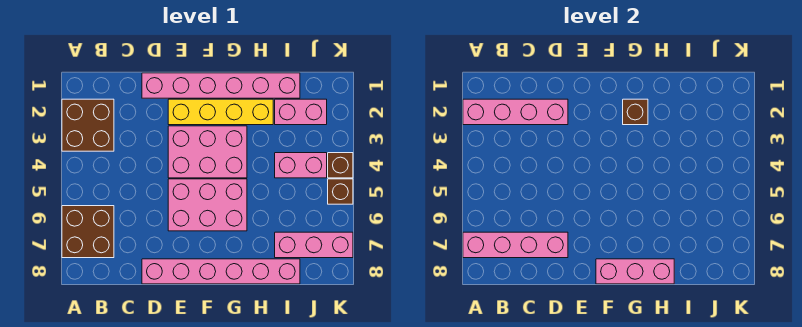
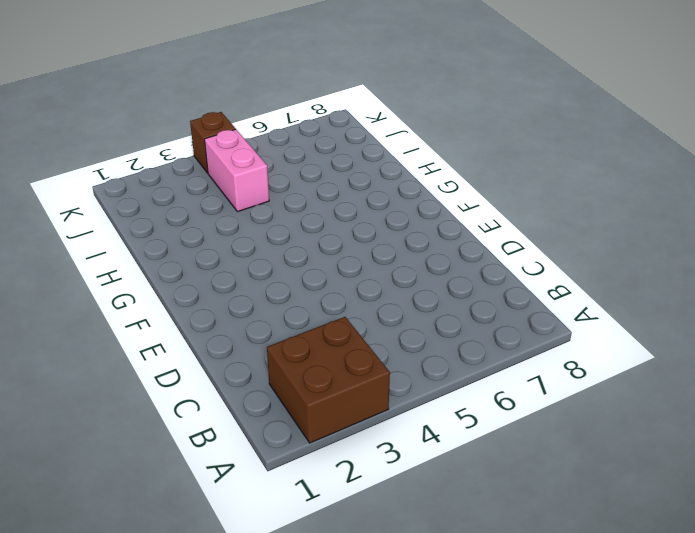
none -> brown brick A6:B7 level 1
none -> pink brick D1:I1 level 1
none -> pink brick D8:I8 level 1

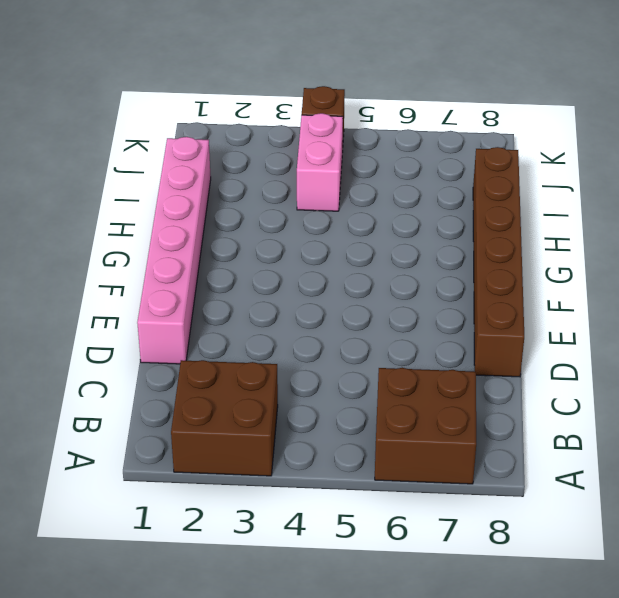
brown brick D8:I8 level 1 -> pink brick D8:I8 level 1
none -> yellow brick E2:H2 level 1
none -> pink brick E3:G4 level 1
none -> pink brick E5:G6 level 1

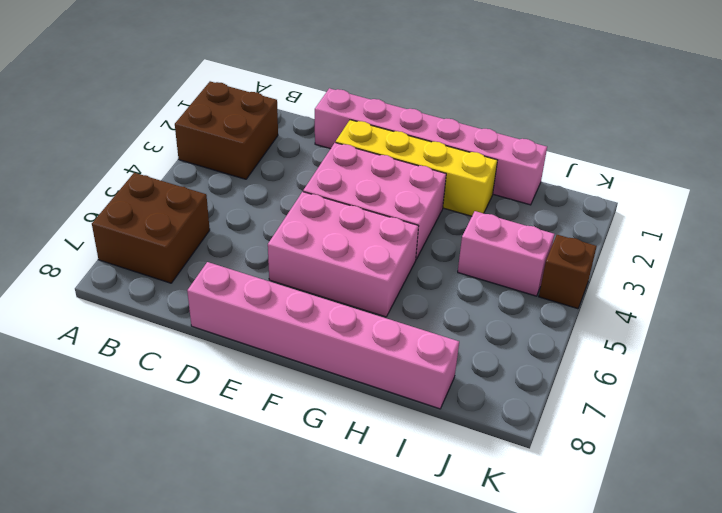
none -> pink brick I2:J2 level 1
none -> pink brick I7:K7 level 1
none -> brown brick K5 level 1

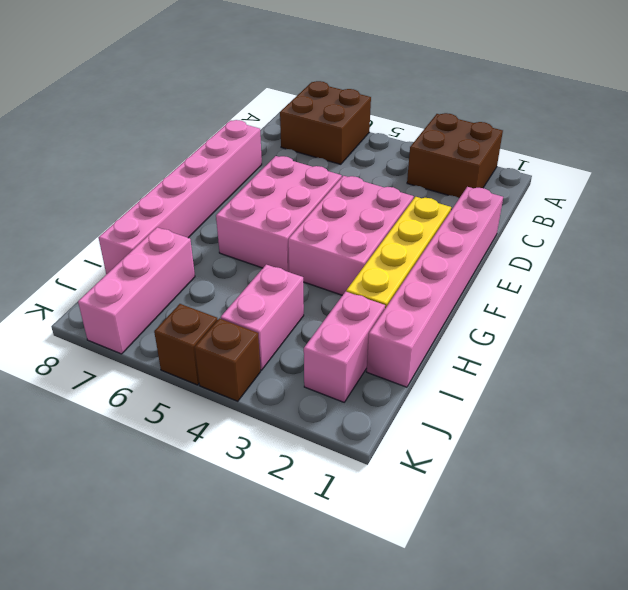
none -> pink brick A2:D2 level 2
none -> pink brick A7:D7 level 2
none -> pink brick F8:H8 level 2

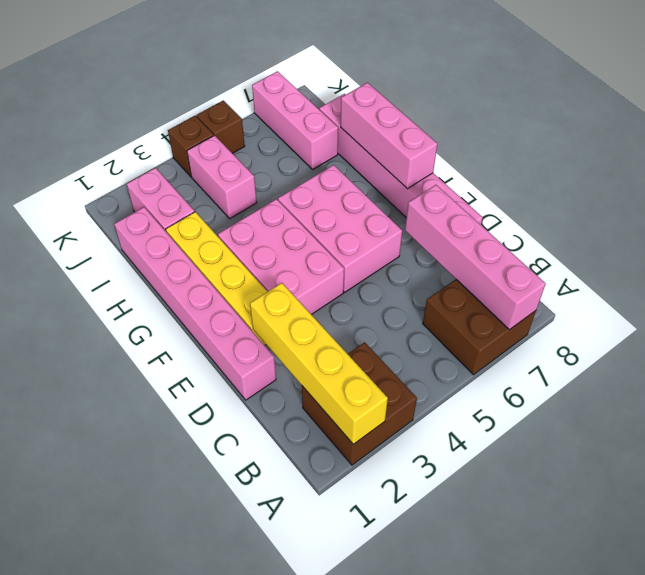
yellow brick A2:D2 level 2 -> pink brick A2:D2 level 2
none -> brown brick G2 level 2

